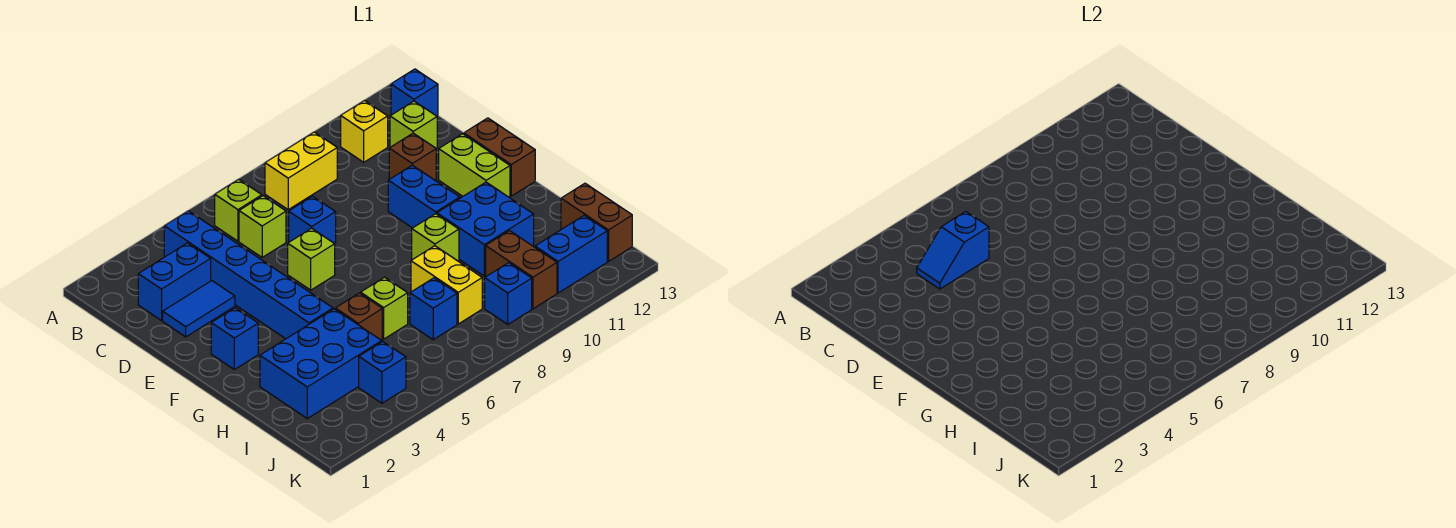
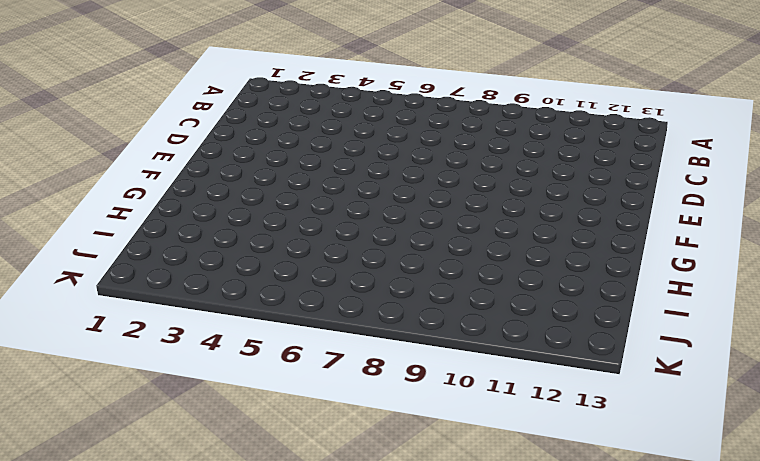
none -> blue brick B4:G4 level 1
none -> lime brick B6 level 1
none -> yellow brick B8:B9 level 1

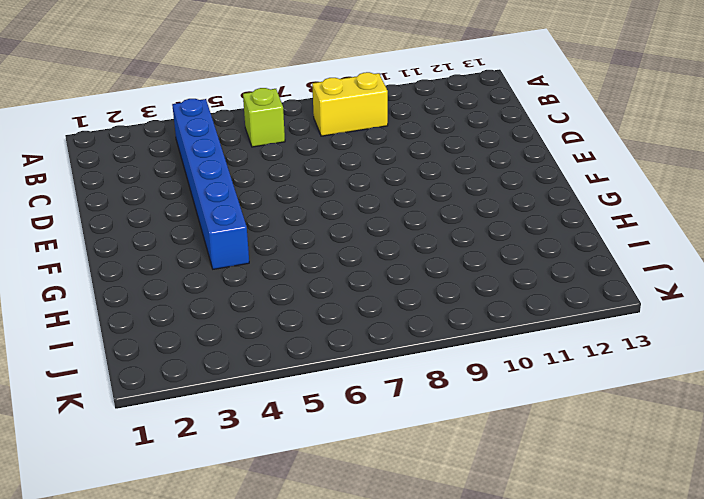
none -> yellow brick B11 level 1
none -> blue brick B13 level 1
none -> blue brick C2:C3 level 1

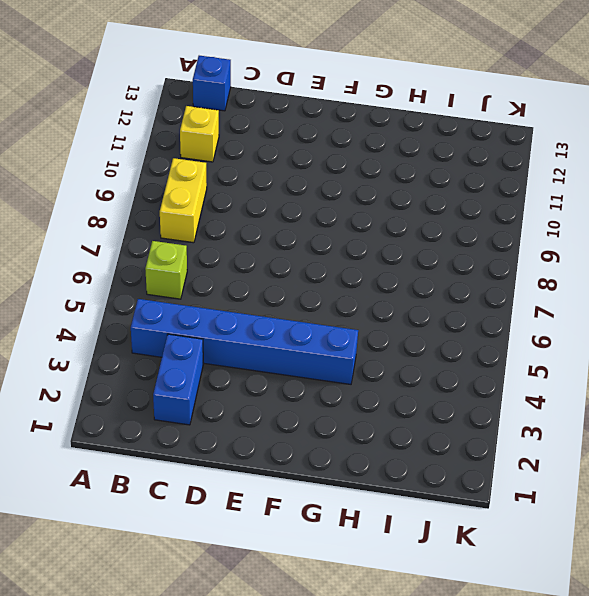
none -> lime brick C6 level 1
none -> lime brick C12 level 1
none -> blue tile D2:D3 level 1

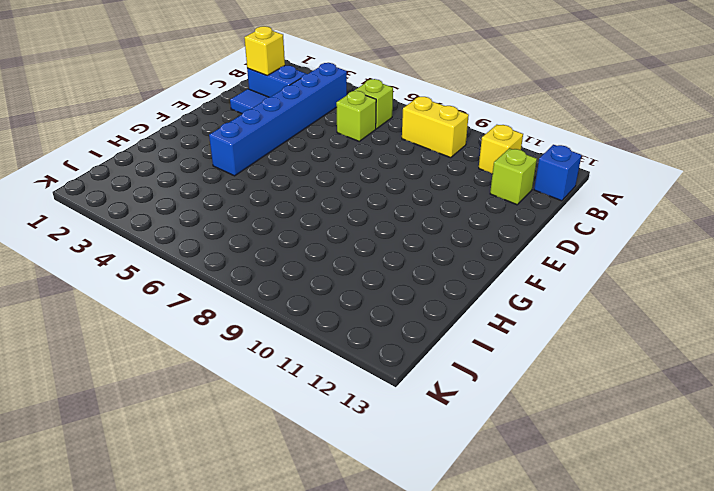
yellow brick C2 level 2 -> none
none -> blue brick D7 level 1
none -> brown brick D11 level 1
none -> lime brick E6 level 1

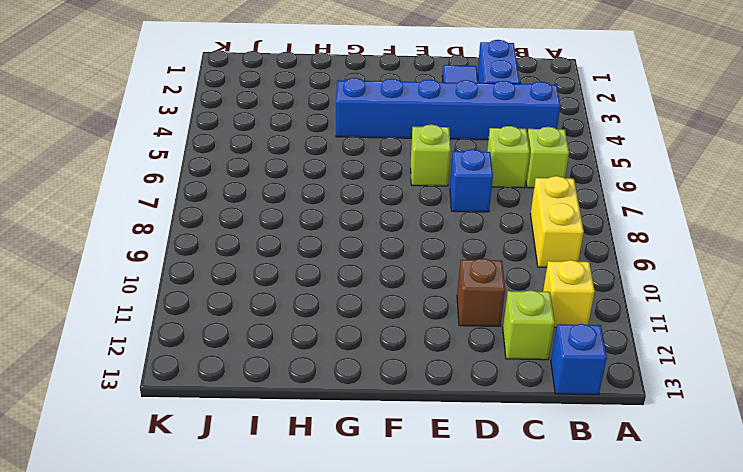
none -> blue brick E10:F10 level 1
none -> lime brick E12:F12 level 1
none -> brown brick E13:F13 level 1

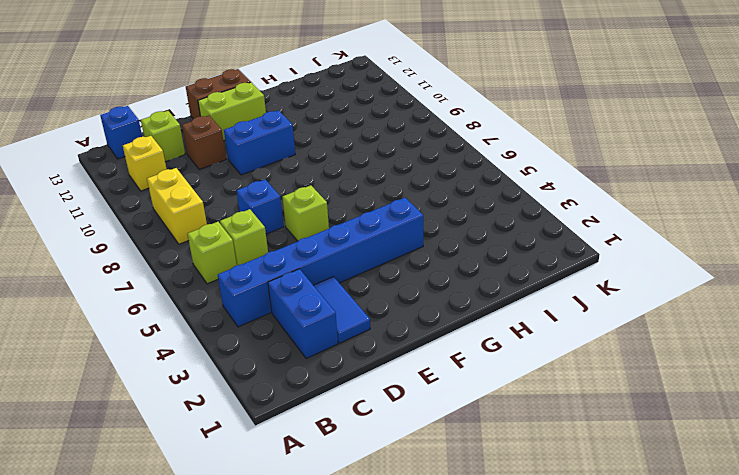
none -> blue brick F2 level 1
none -> lime brick G9 level 1
none -> blue brick G10:H11 level 1

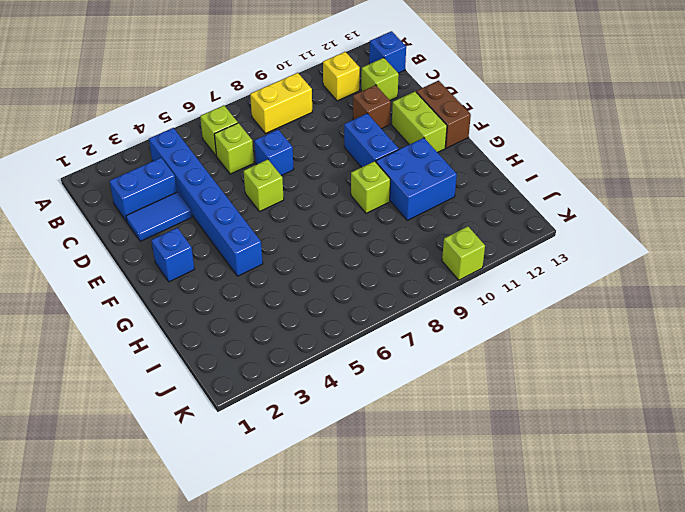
lime brick K10 level 1 -> lime brick H6 level 1
none -> blue brick H2:I4 level 1
none -> brown brick H5 level 1
none -> yellow brick H8:I8 level 1

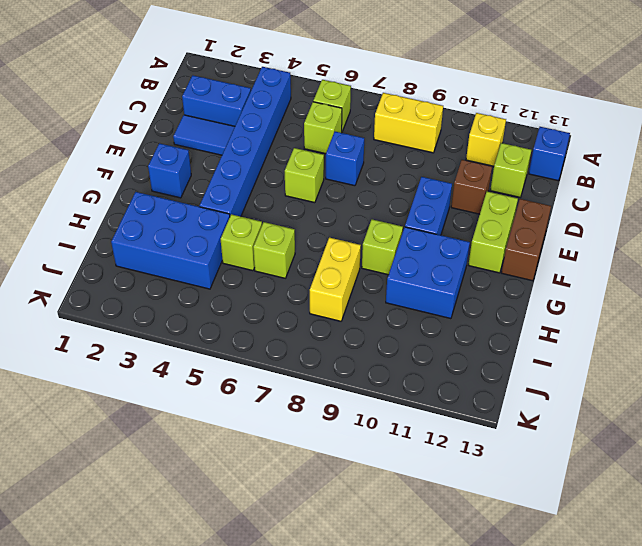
lime brick H5 level 1 -> brown brick H5 level 1
none -> blue brick I7 level 1
none -> brown brick I10:J10 level 1
none -> brown brick I13:J13 level 1

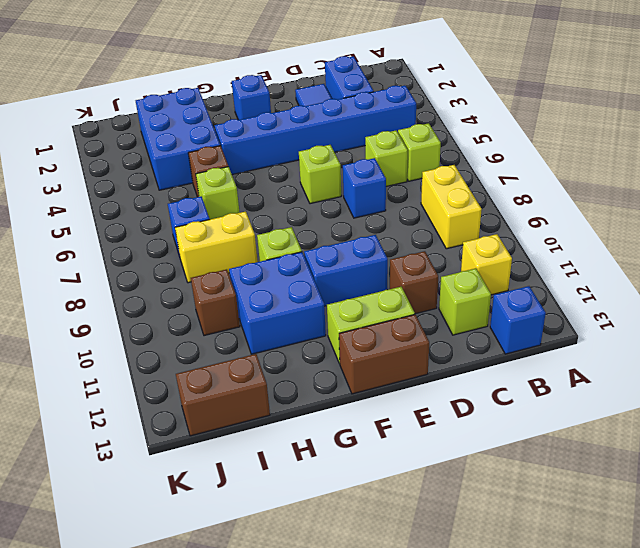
brown brick I10 level 1 -> brown brick I10:J10 level 1
none -> blue brick J4 level 1
none -> blue brick J9 level 1
none -> blue brick J11:J12 level 1

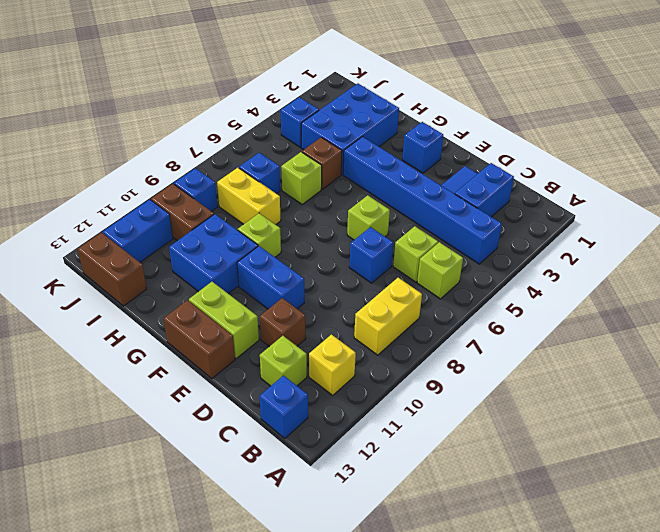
none -> blue slope C4:C5 level 2 top 5

